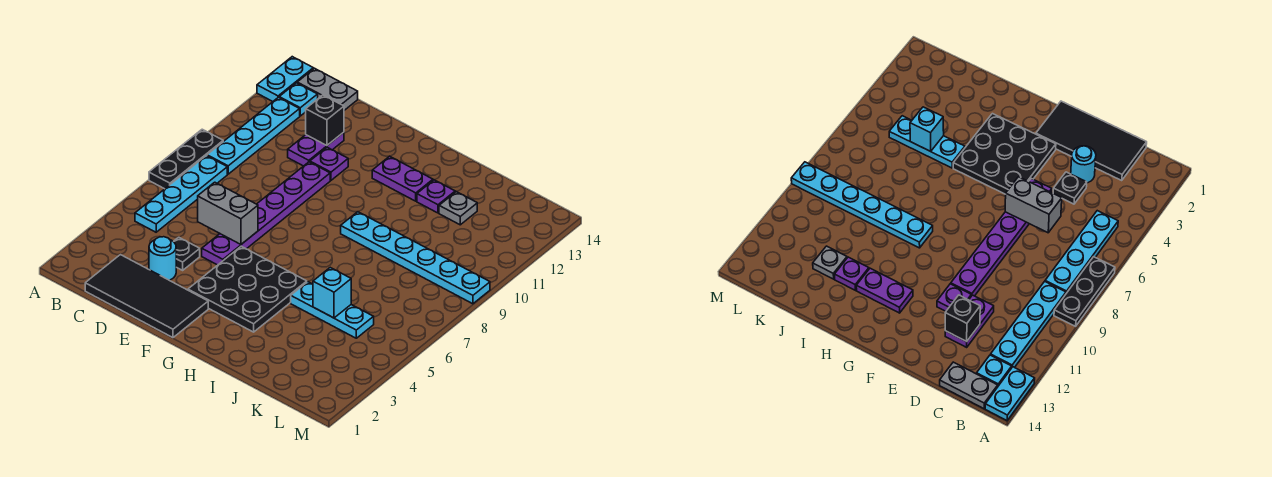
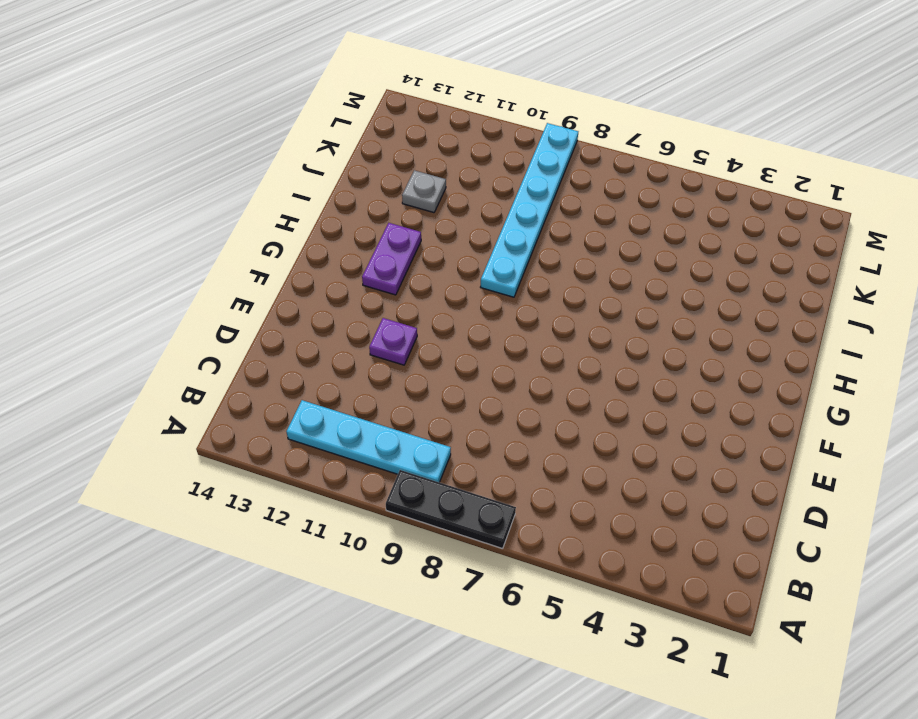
none -> cyan plate A13:A14 level 1
none -> cyan plate B5:B8 level 1
none -> cyan plate B13 level 1

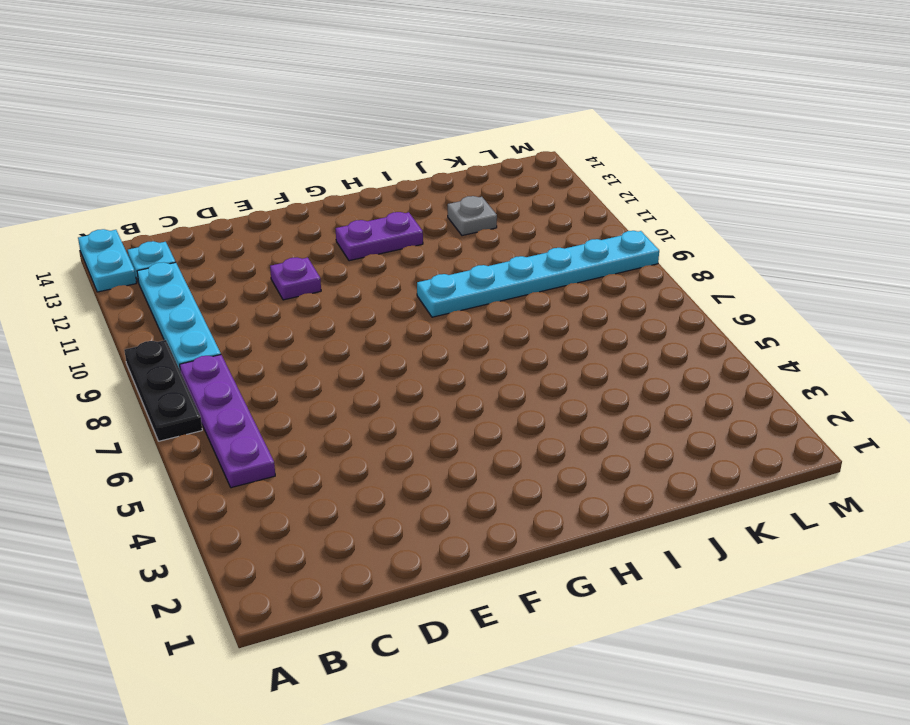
purple plate B5:B8 level 1 -> cyan plate B5:B8 level 1
none -> grey plate B14:C14 level 1
none -> black tile C1:F2 level 1
none -> cyan round brick D3 level 1

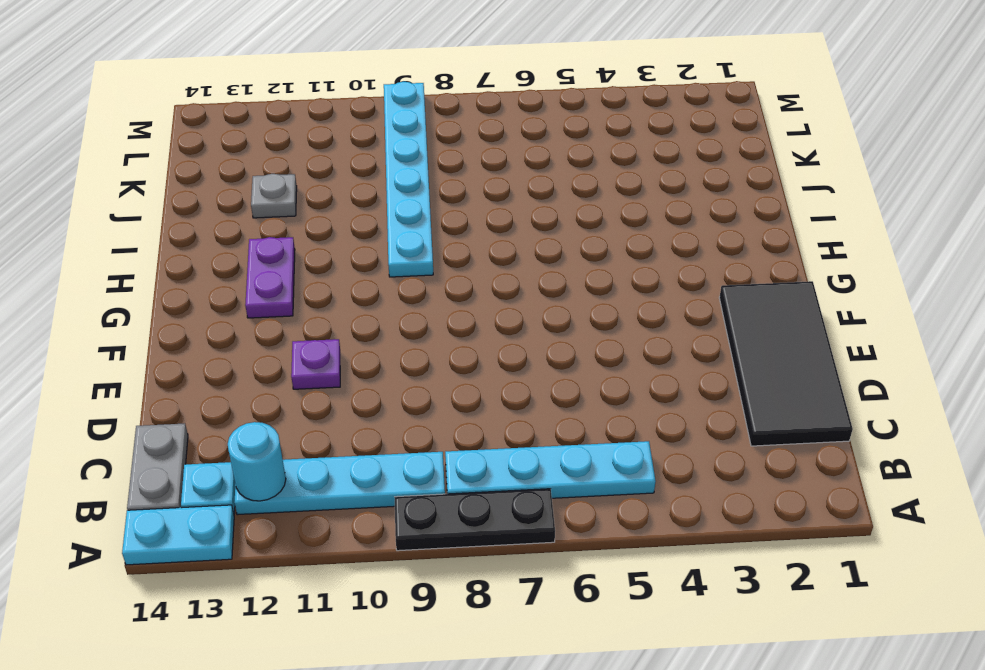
cyan round brick B12 level 2 -> cyan round brick D3 level 1
none -> black plate D4 level 1
none -> purple plate D11:D12 level 1
none -> purple plate E5:E10 level 1

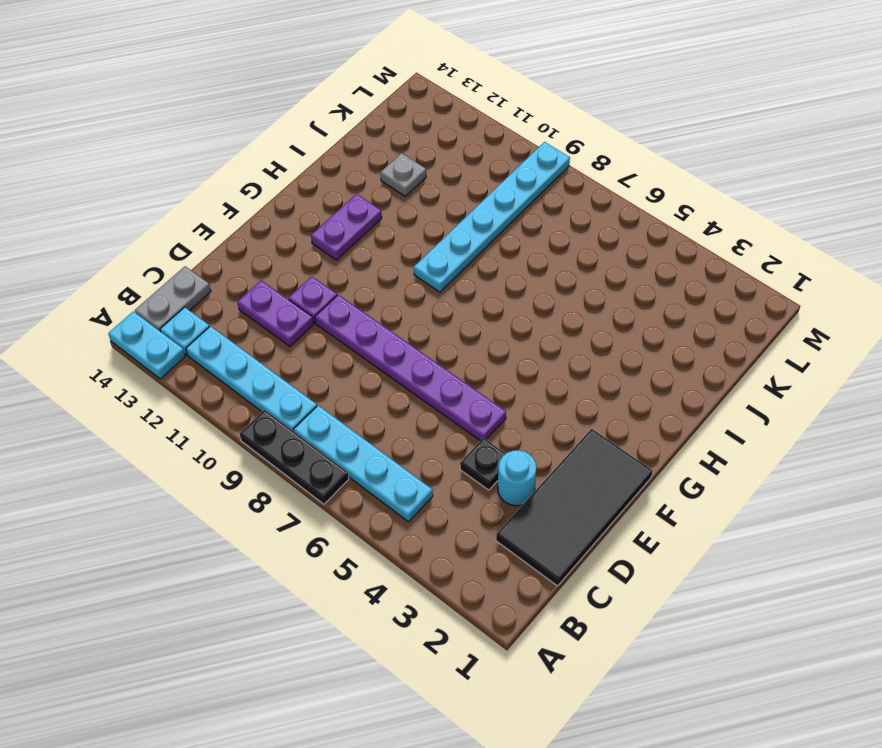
none -> black plate F3:H5 level 1
none -> cyan plate I5:K5 level 1
none -> purple plate I12 level 1

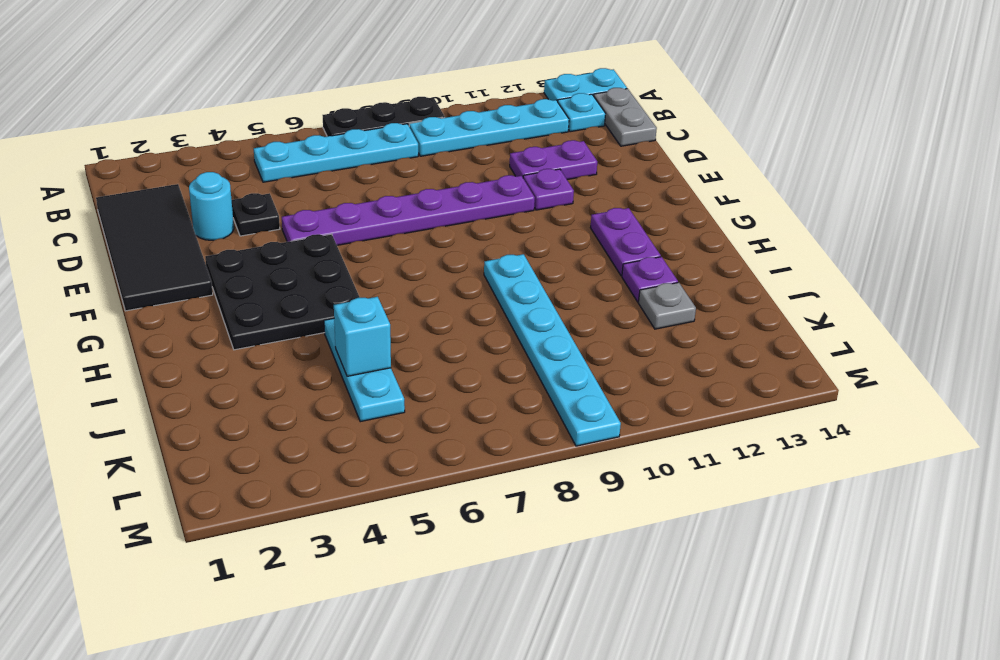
none -> grey brick D6:E6 level 2
none -> black brick D12 level 2

